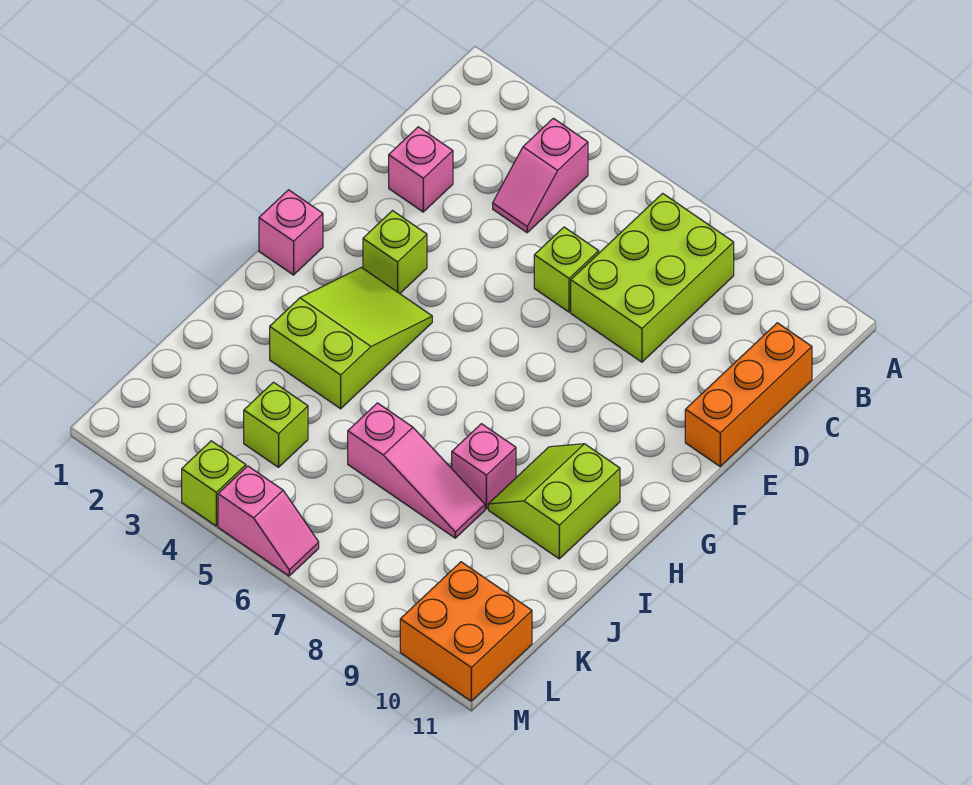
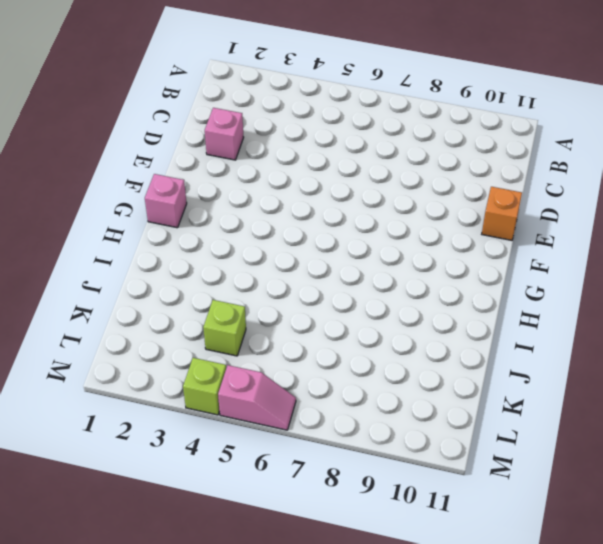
orange brick E11 level 1 -> orange brick C11:E11 level 1
none -> pink slope B4:C4 level 1 top B
none -> lime brick B7:D8 level 1
none -> lime brick D6 level 1

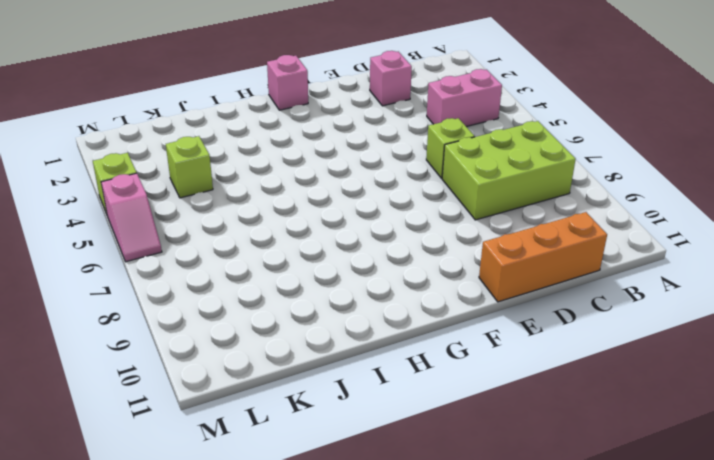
pink brick B4:C4 level 1 -> pink slope B4:C4 level 1 top B
none -> lime brick F3 level 1
none -> lime slope G3:I4 level 1 top I
none -> lime slope H9:I10 level 1 top 10

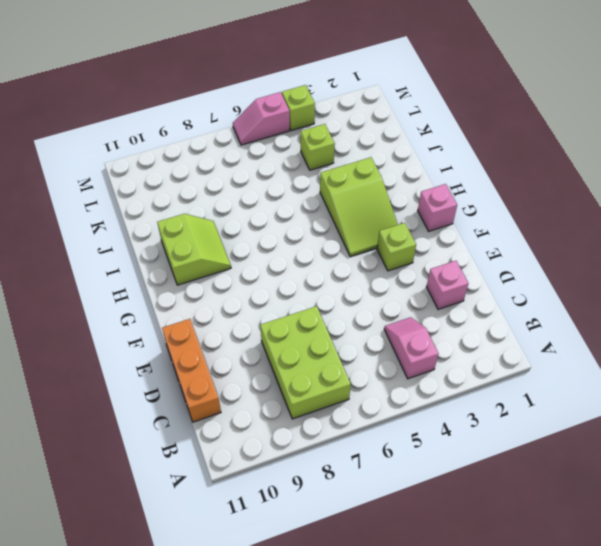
none -> lime brick D6 level 1
none -> pink brick I8 level 1
none -> pink slope J6:J8 level 1 top 6

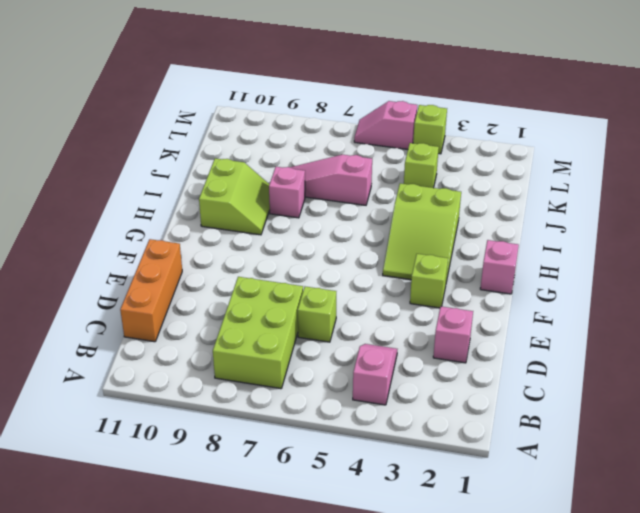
none -> orange brick L10:M11 level 1

